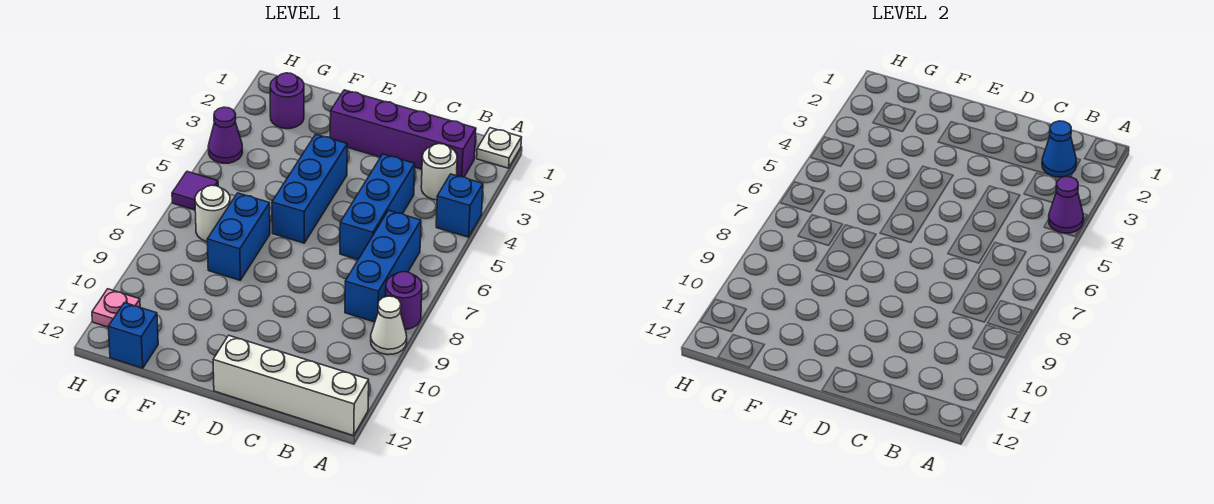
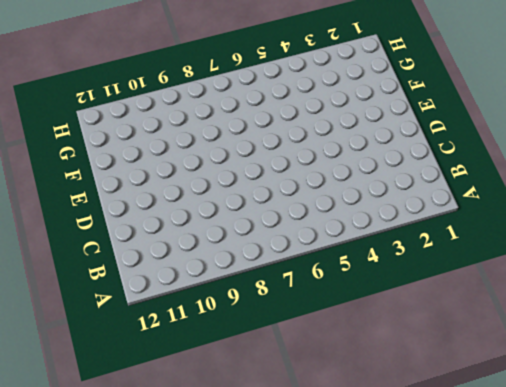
none -> white plate A1 level 1
none -> blue brick A4 level 1
none -> purple round brick A8 level 1

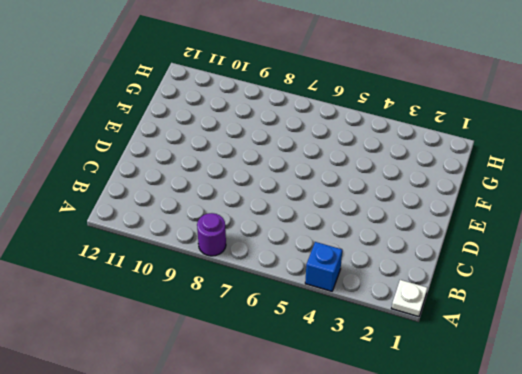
none -> white cone A9 level 1
none -> white brick A12:D12 level 1
none -> purple brick B2:E2 level 1

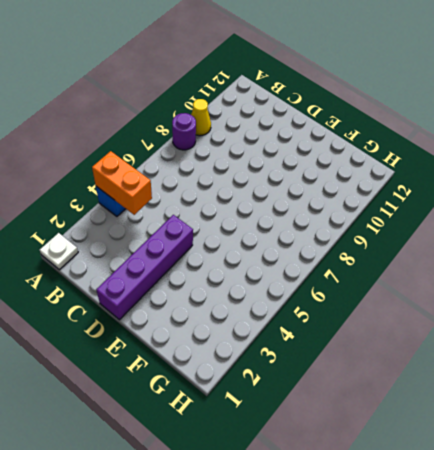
orange brick A4:B4 level 2 -> purple cone A4 level 2
yellow cone A9 level 1 -> white cone A9 level 1
purple brick D1:D4 level 1 -> purple brick B2:E2 level 1
none -> white brick A12:D12 level 1
none -> white round brick B3 level 1
none -> blue brick B6:B8 level 1

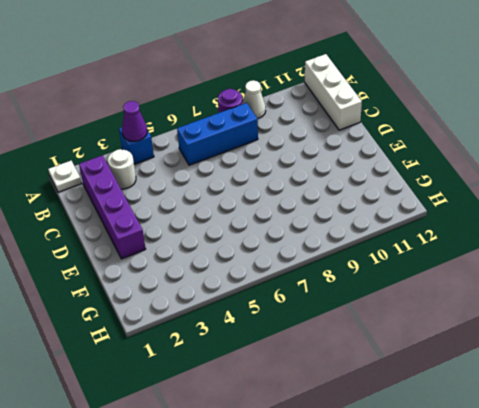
white brick A12:C12 level 1 -> white brick A12:D12 level 1
none -> blue brick C4:C6 level 1
none -> blue brick E4:E6 level 1
none -> blue brick F7:F8 level 1

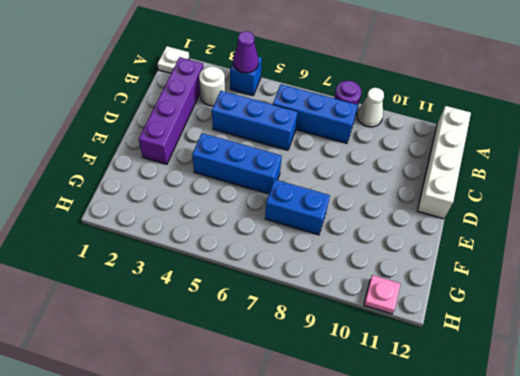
none -> purple round brick G2 level 1
none -> white round brick G7 level 1
none -> blue brick G12 level 1

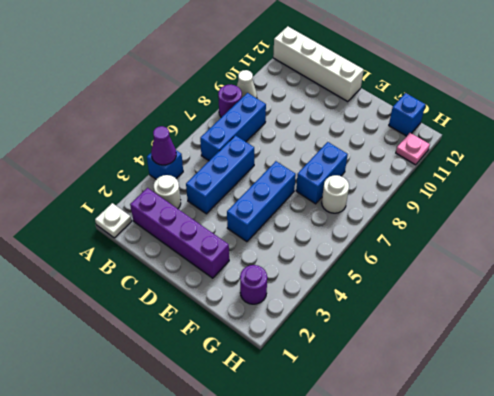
none -> purple cone H4 level 1
none -> purple tile H6 level 1
none -> blue cone B2 level 2

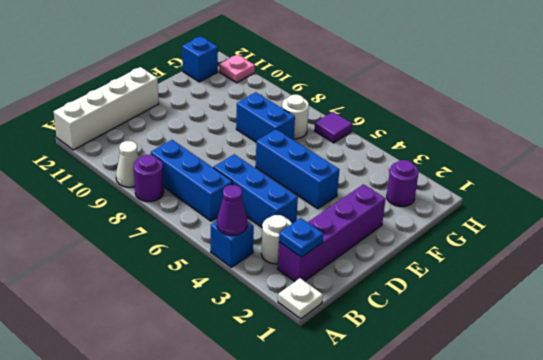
blue plate B2 level 2 -> blue cone B2 level 2
none -> purple cone H4 level 1

